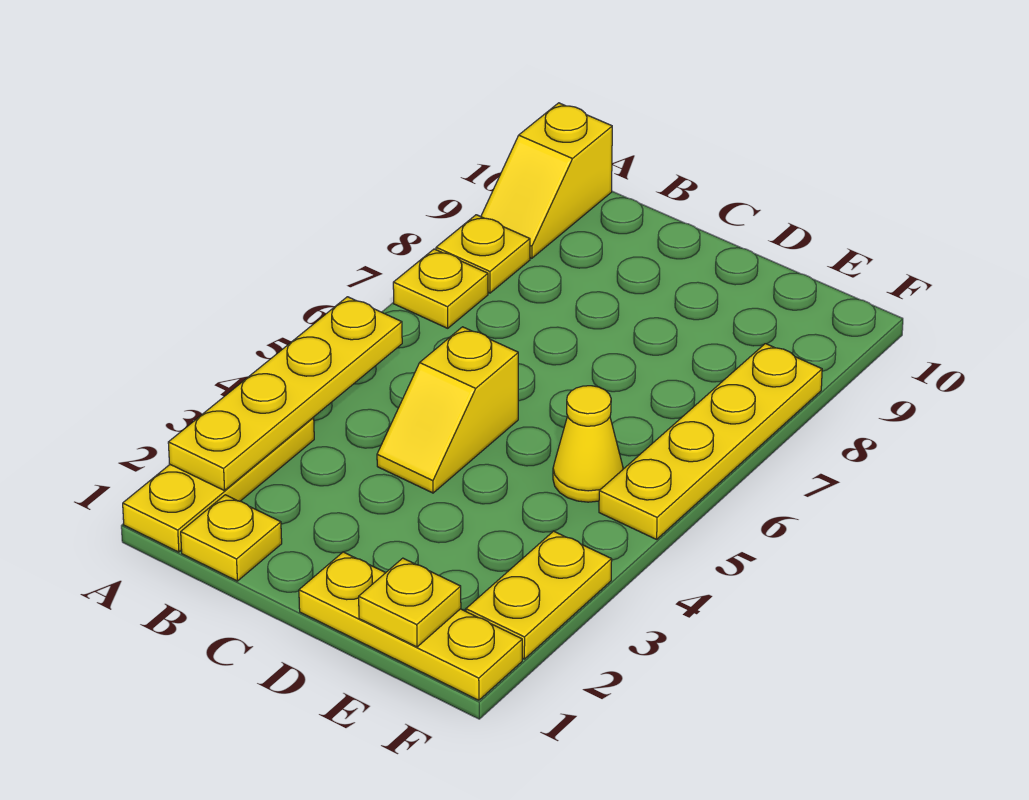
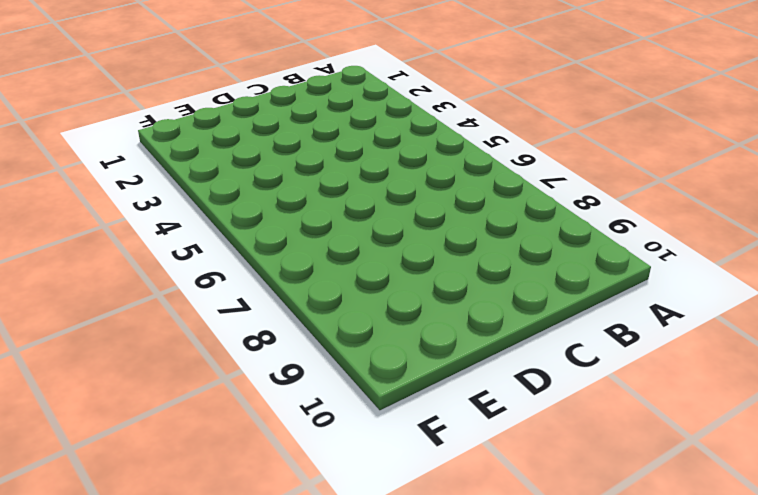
none -> yellow plate A1:A3 level 1
none -> yellow plate A7 level 1
none -> yellow plate A8 level 1

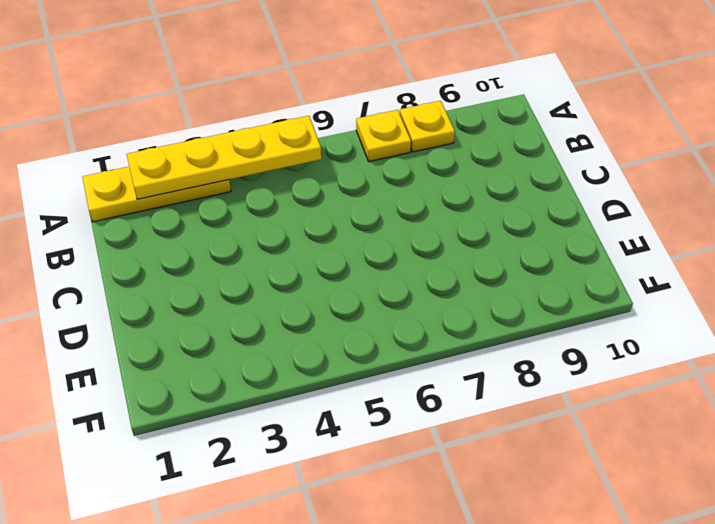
none -> yellow slope A9:A10 level 1 top 10
none -> yellow plate B1 level 1
none -> yellow slope C4:C5 level 1 top 5

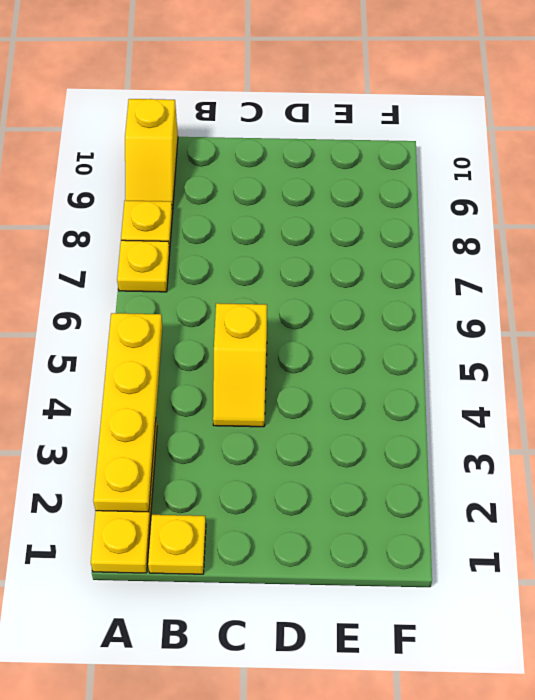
none -> yellow plate D1:F1 level 1
none -> yellow cone E5 level 1
none -> yellow plate F2:F3 level 1

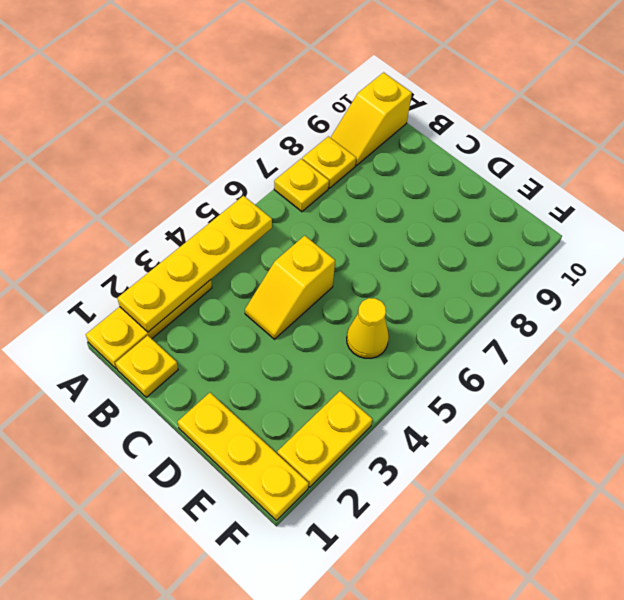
none -> yellow plate F5:F8 level 1
none -> yellow plate E1 level 2

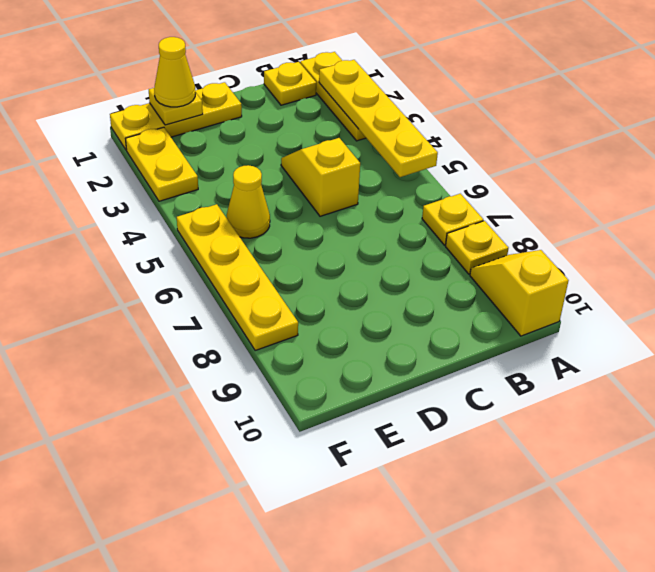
yellow cone E1 level 3 -> none

